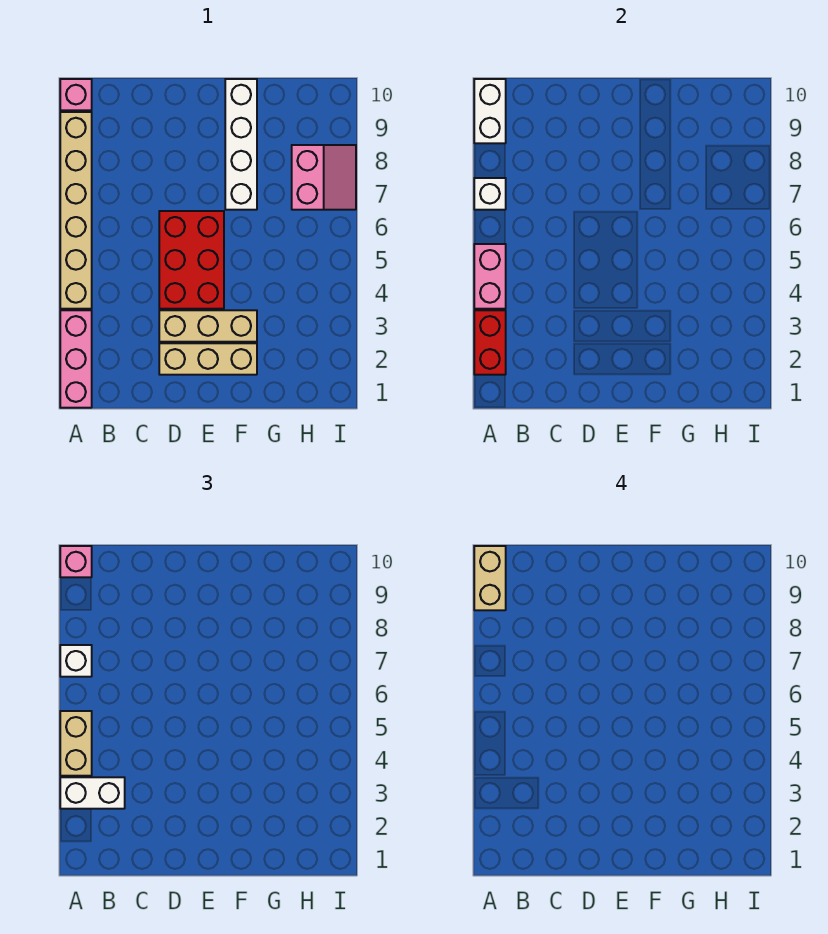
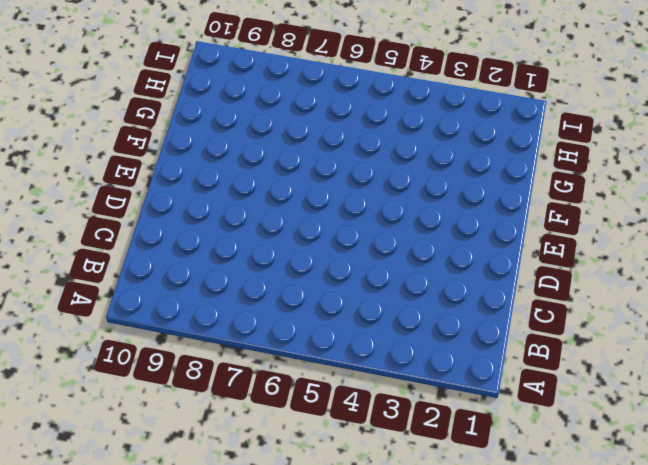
none -> pink brick A1:A3 level 1
none -> tan brick A4:A9 level 1
none -> pink brick A10 level 1

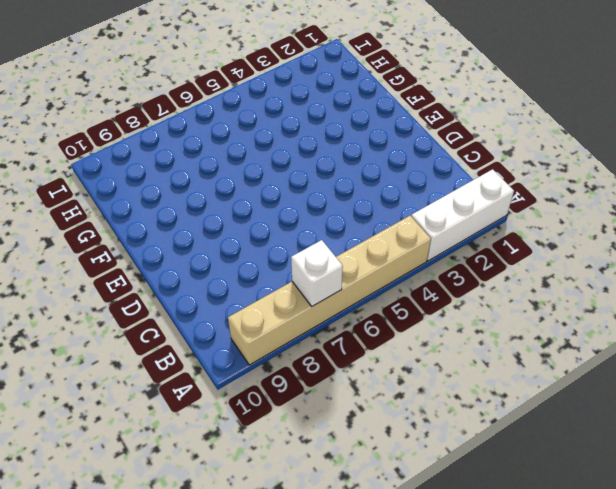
white brick A1:A3 level 1 -> pink brick A1:A3 level 1
none -> pink brick A10 level 1
none -> tan brick D2:F2 level 1
none -> tan brick D3:F3 level 1

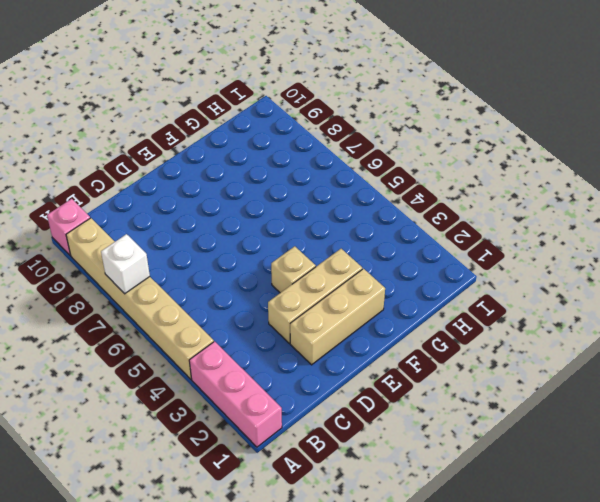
tan brick E4 level 1 -> red brick D4:E6 level 1
none -> white brick F7:F10 level 1
none -> pink slope H7:I8 level 1 top H
none -> red brick A2:A3 level 2

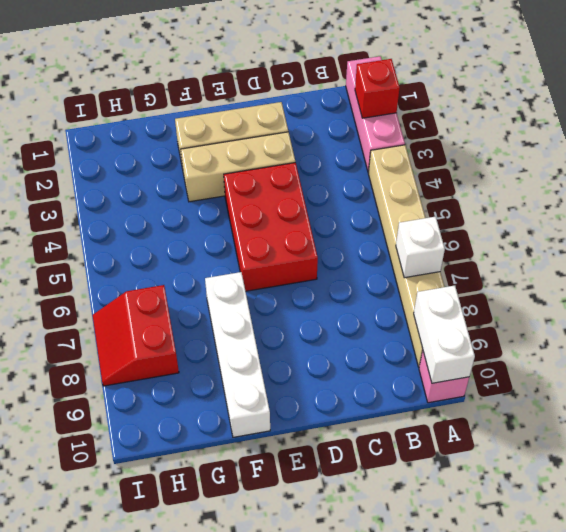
red brick A2 level 2 -> red brick A2:A3 level 2
red slope H7:I8 level 1 top H -> pink slope H7:I8 level 1 top H
none -> pink brick A4:A5 level 2
none -> white brick A3:B3 level 3
none -> tan brick A4:A5 level 3

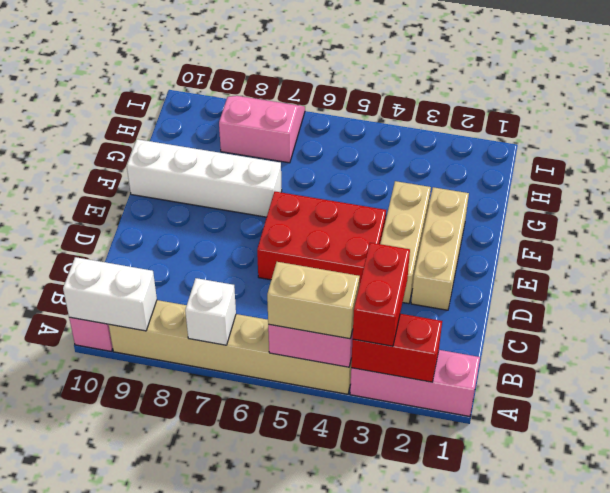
red brick A3:B3 level 3 -> white brick A3:B3 level 3
none -> white brick A7 level 3
none -> pink brick A10 level 3
none -> tan brick A9:A10 level 4

